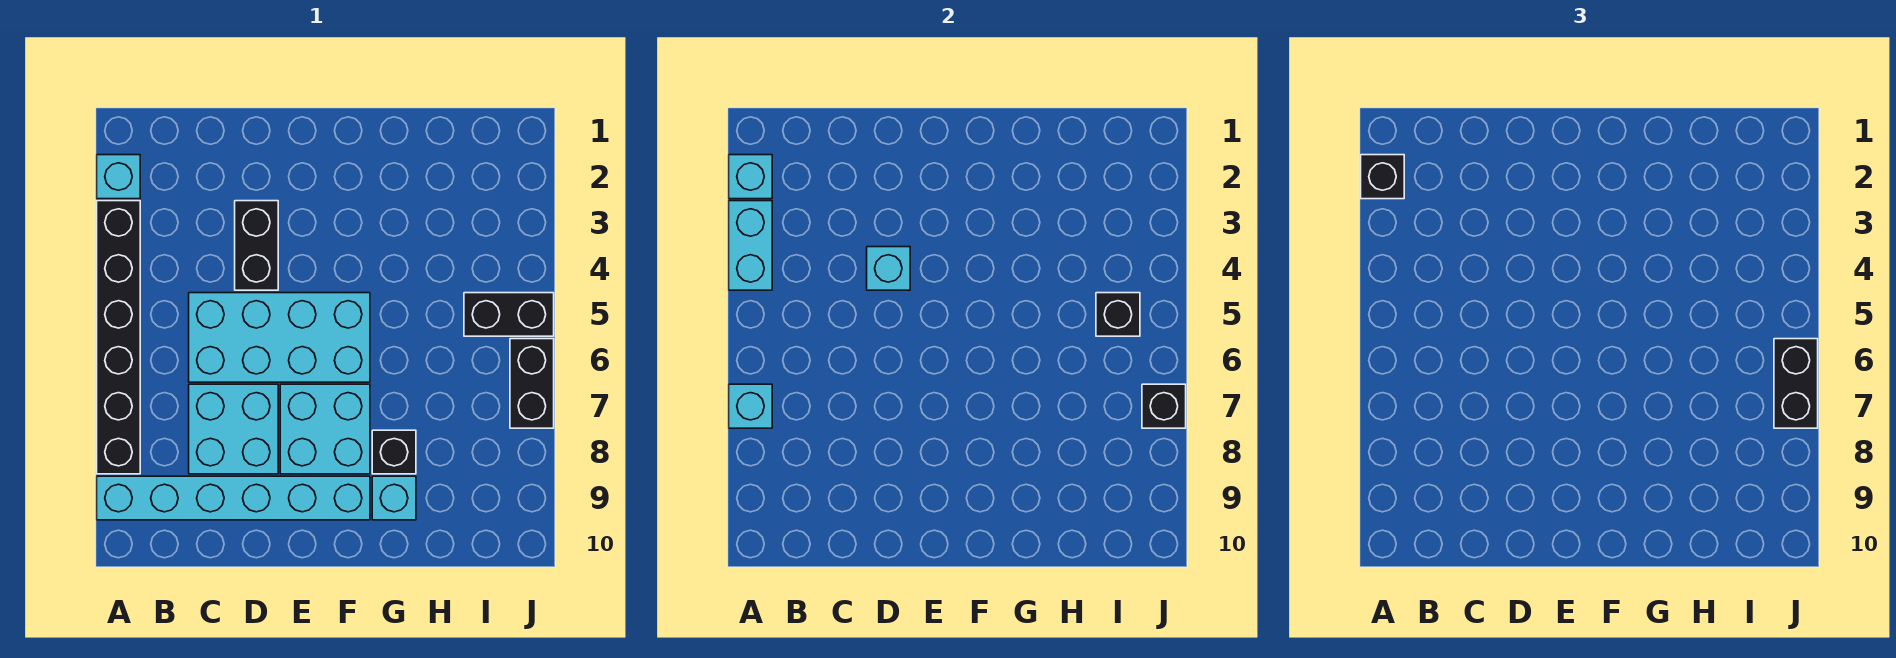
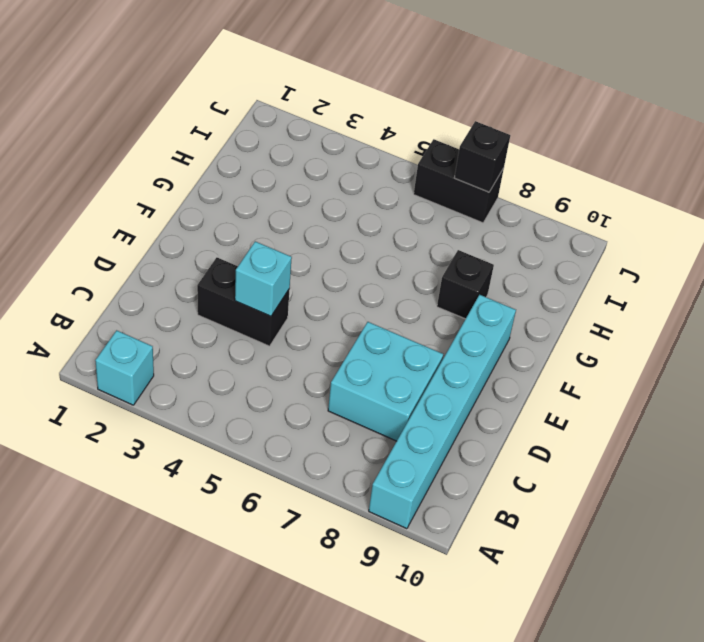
none -> black brick A3:A8 level 1
none -> cyan brick C5:F6 level 1
none -> cyan brick E7:F8 level 1

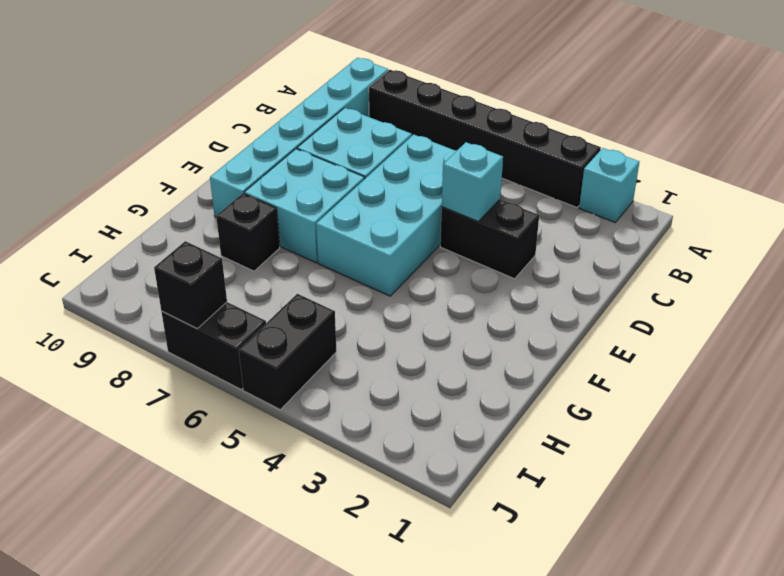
none -> cyan brick G9 level 1
none -> cyan brick A2 level 2
none -> cyan brick A3:A4 level 2

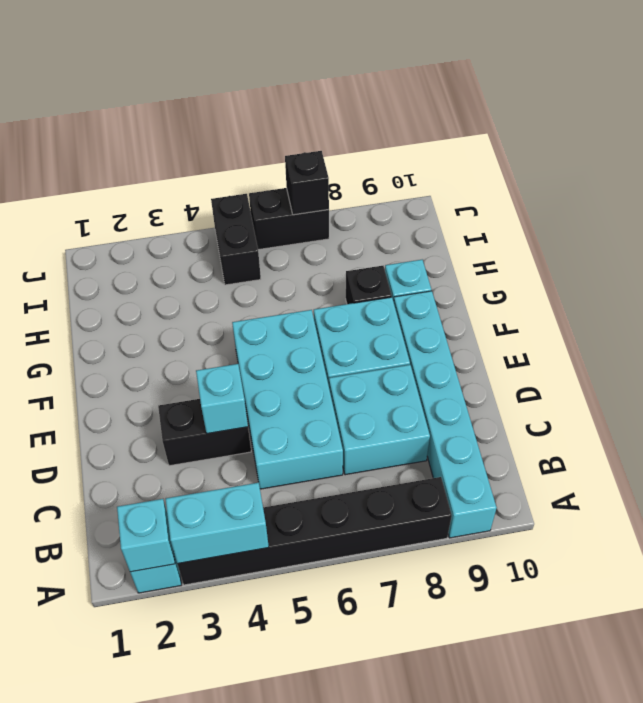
none -> cyan brick A7 level 2
none -> black brick I5 level 2
none -> black brick A2 level 3

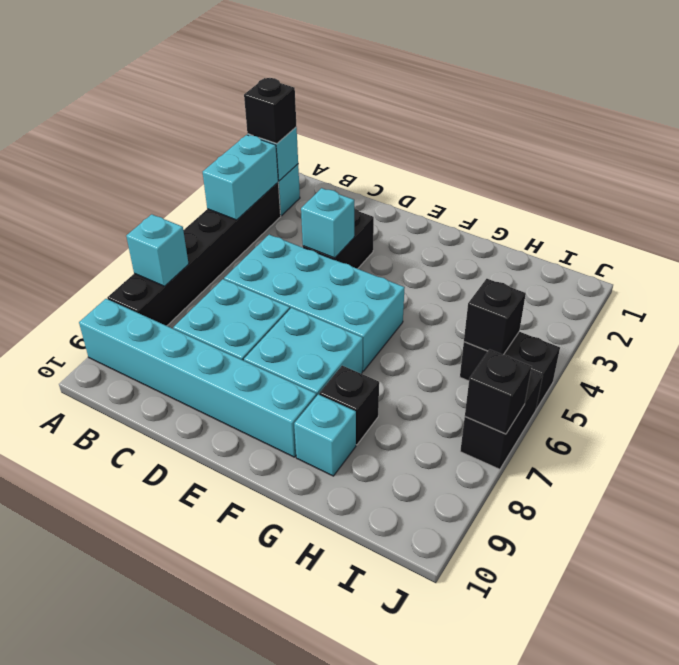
none -> black brick J6:J7 level 3

